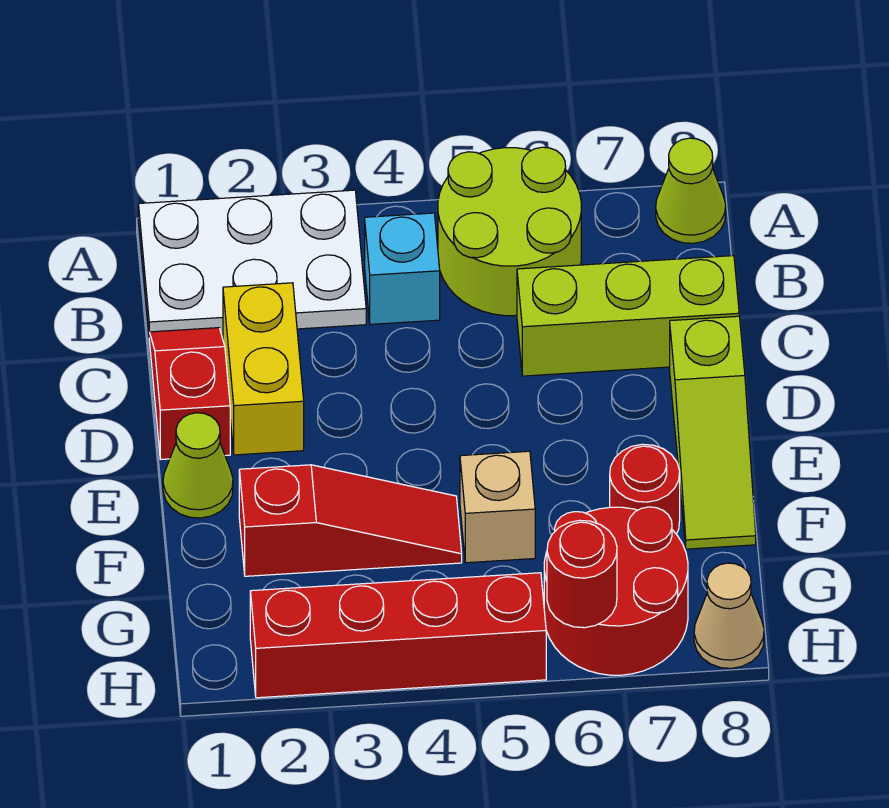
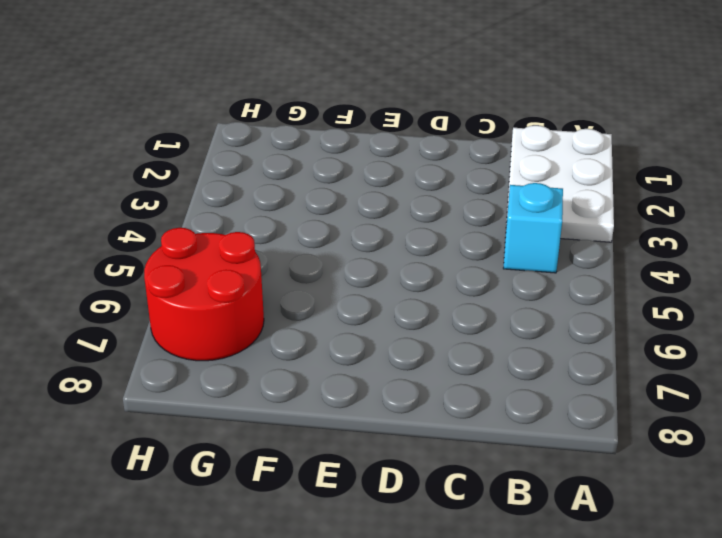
none -> lime round brick A5:B6 level 1
none -> lime cone A8 level 1
none -> red slope C1:D1 level 1 top D

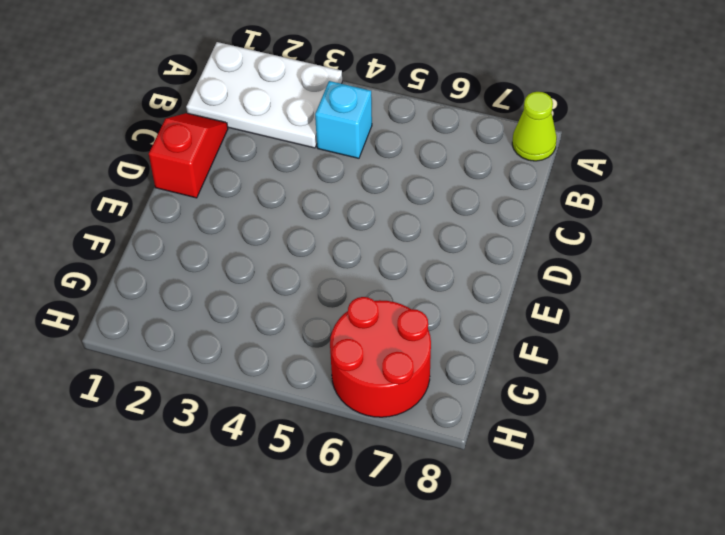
none -> lime round brick A5:B6 level 1
none -> yellow brick C2:D2 level 1
none -> lime brick C6:C8 level 1

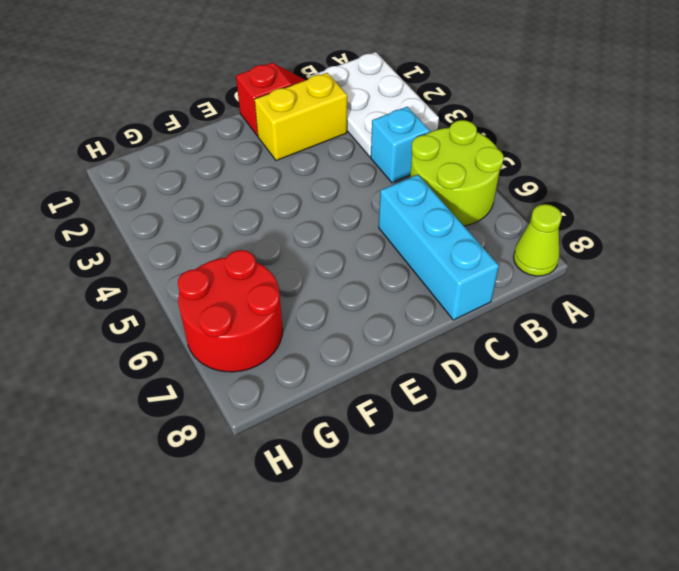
cyan brick C6:C8 level 1 -> lime brick C6:C8 level 1
none -> lime slope D8:F8 level 1 top D
none -> lime cone E1 level 1
none -> red slope F2:F4 level 1 top 2

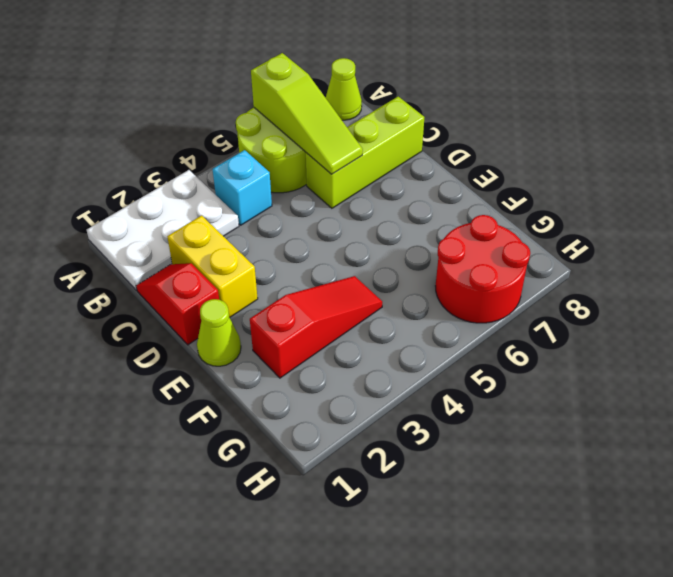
lime slope A6:C6 level 2 top A -> lime slope D8:F8 level 1 top D
none -> tan brick F5 level 1
none -> red round brick F7 level 1
none -> red brick H2:H5 level 1

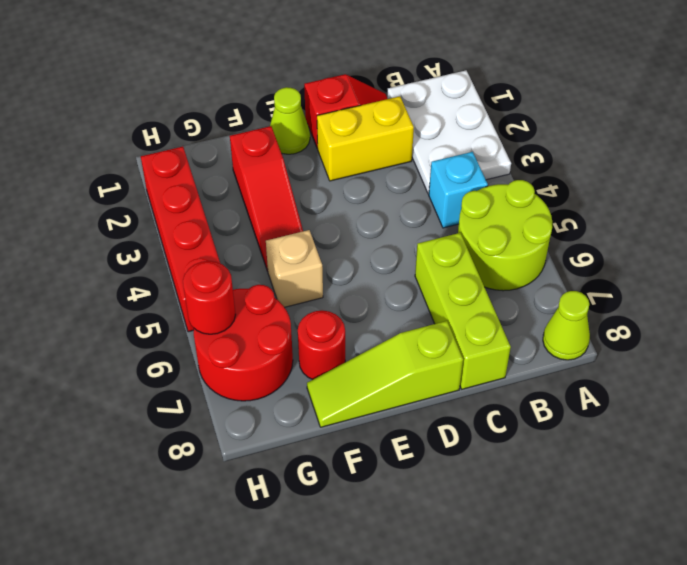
none -> tan cone H8 level 1

